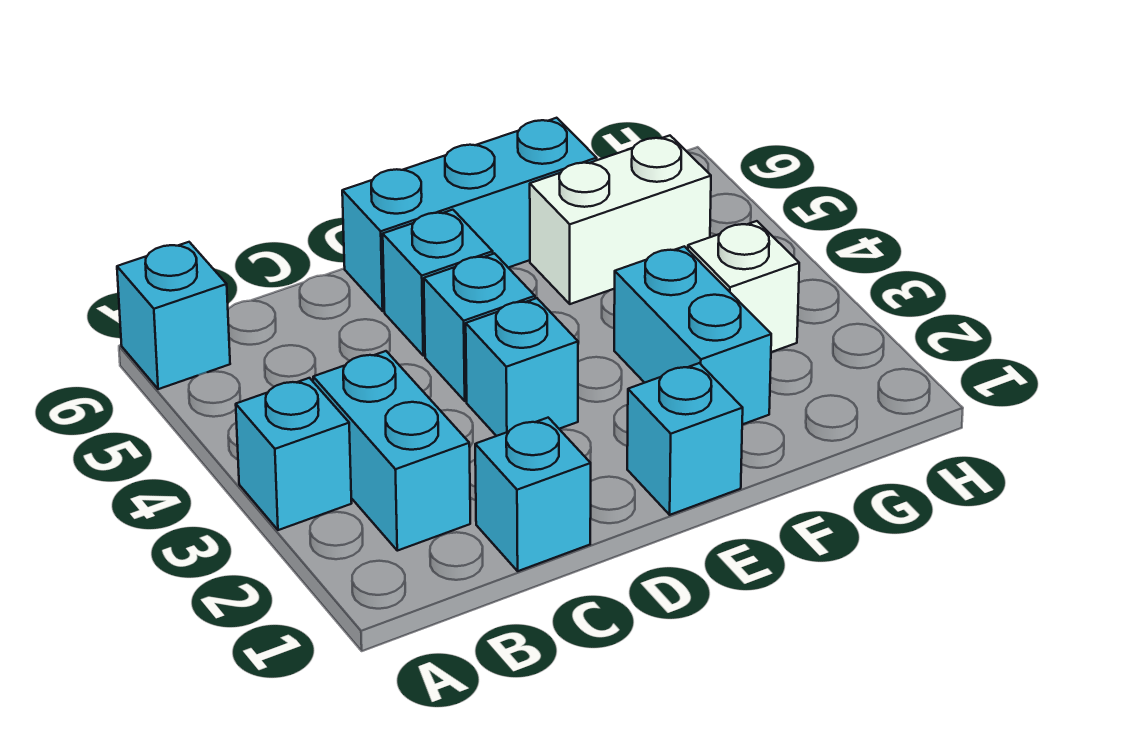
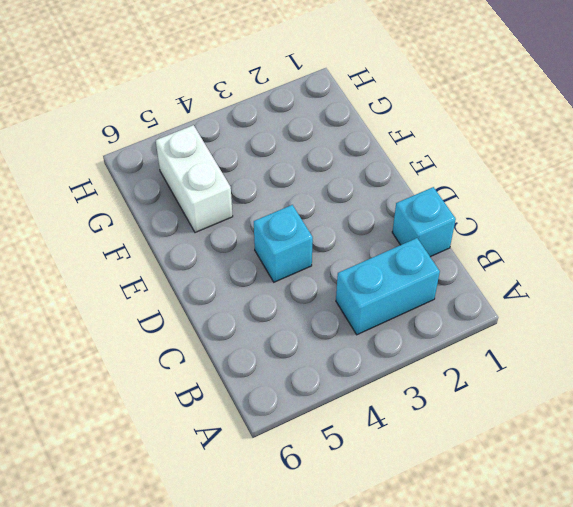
none -> cyan brick A3 level 1
none -> cyan brick A6 level 1
none -> cyan brick D3 level 1

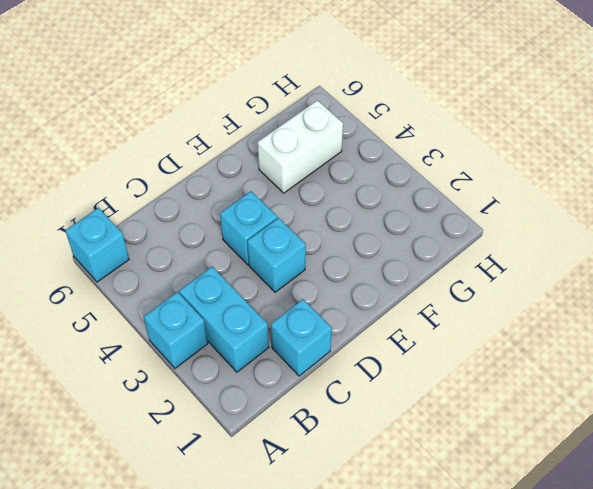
none -> cyan brick D5 level 1
none -> cyan brick D6:F6 level 1
none -> cyan brick E1 level 1

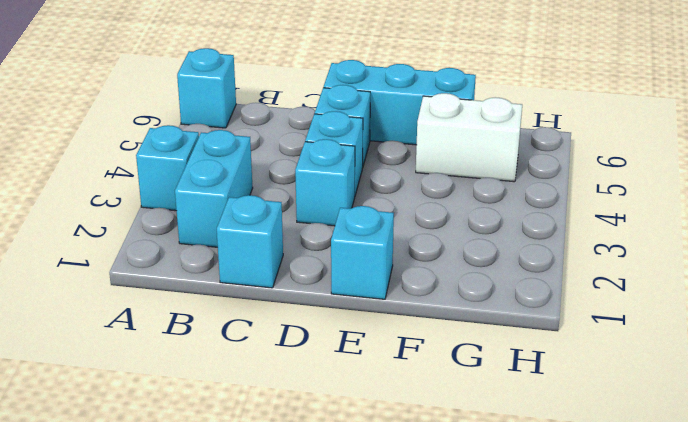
none -> cyan brick F2:F3 level 1
none -> white brick G3 level 1

